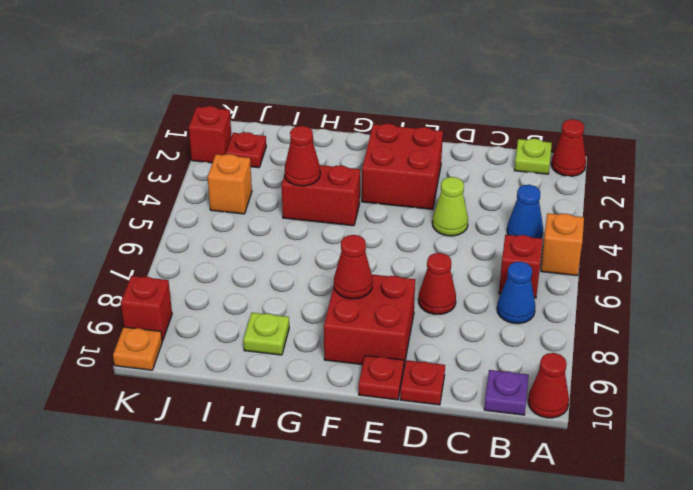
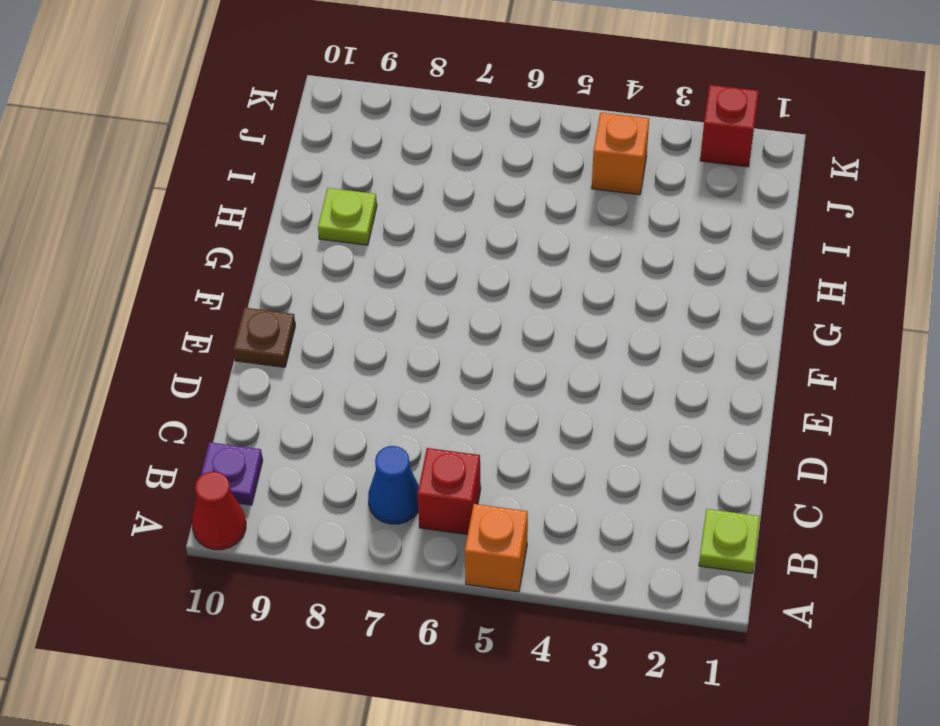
brown plate E10 level 1 -> red plate E10 level 1
none -> red cone A1 level 1
none -> blue cone B4 level 1
none -> lime cone D4 level 1

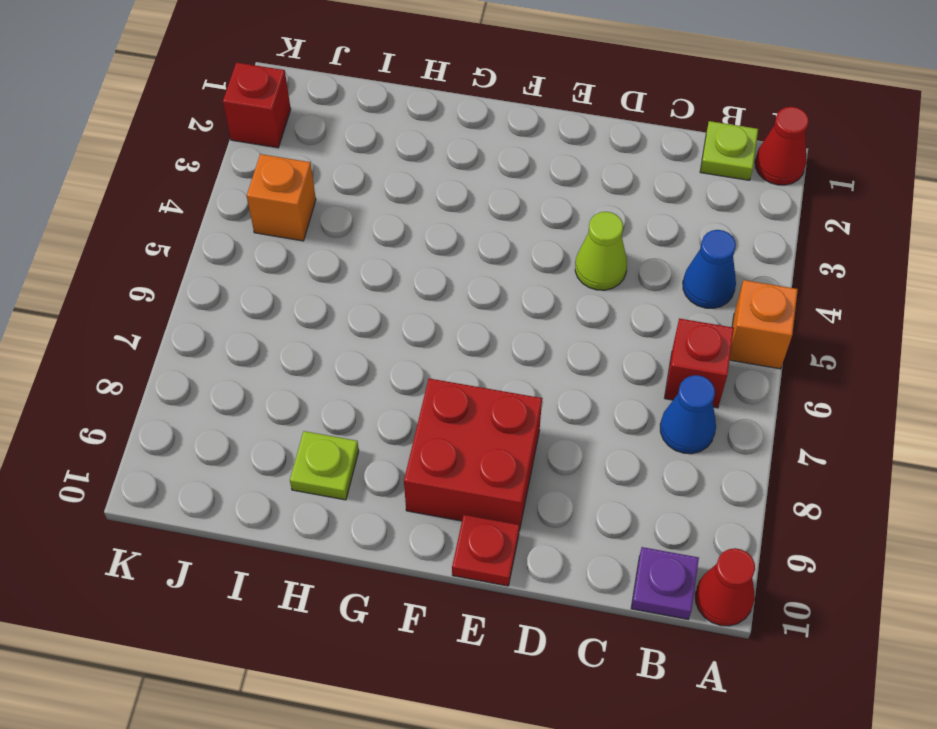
none -> red cone D7 level 1
none -> red plate D10 level 1
none -> red brick E2:F3 level 1

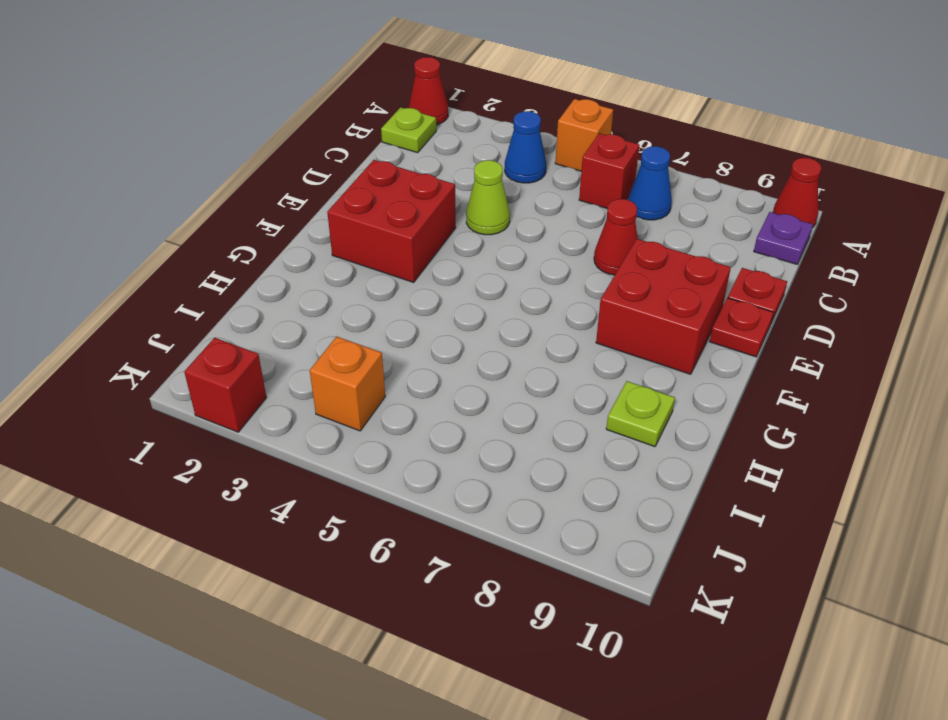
none -> red brick G4:H4 level 1
none -> red plate J2 level 1
none -> red brick K9 level 1

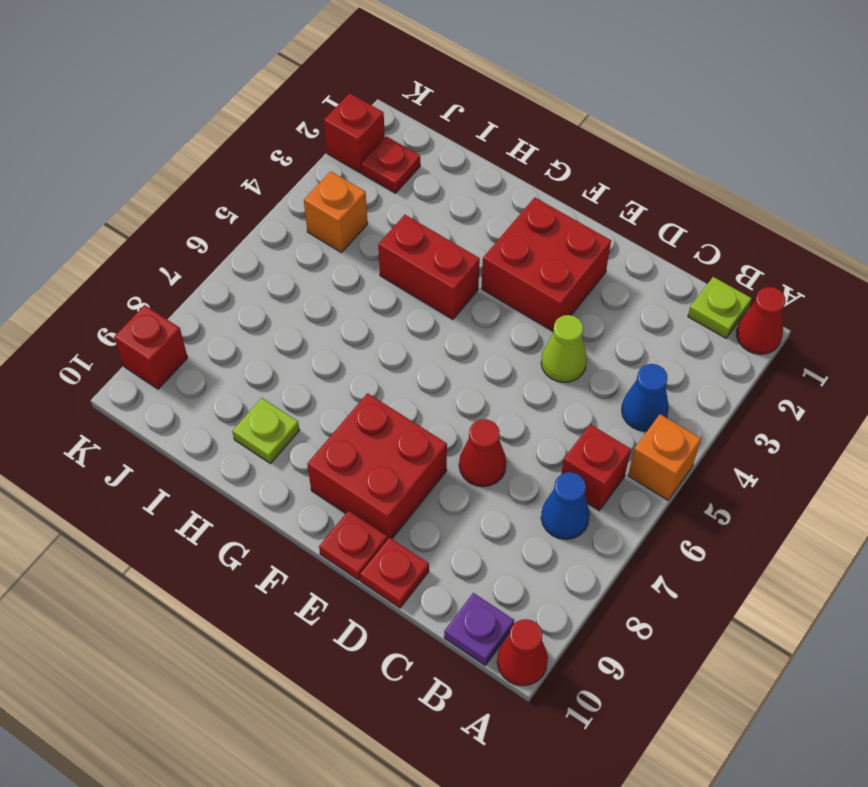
none -> orange plate K10 level 1
none -> red cone F8 level 2
none -> red cone H4 level 2

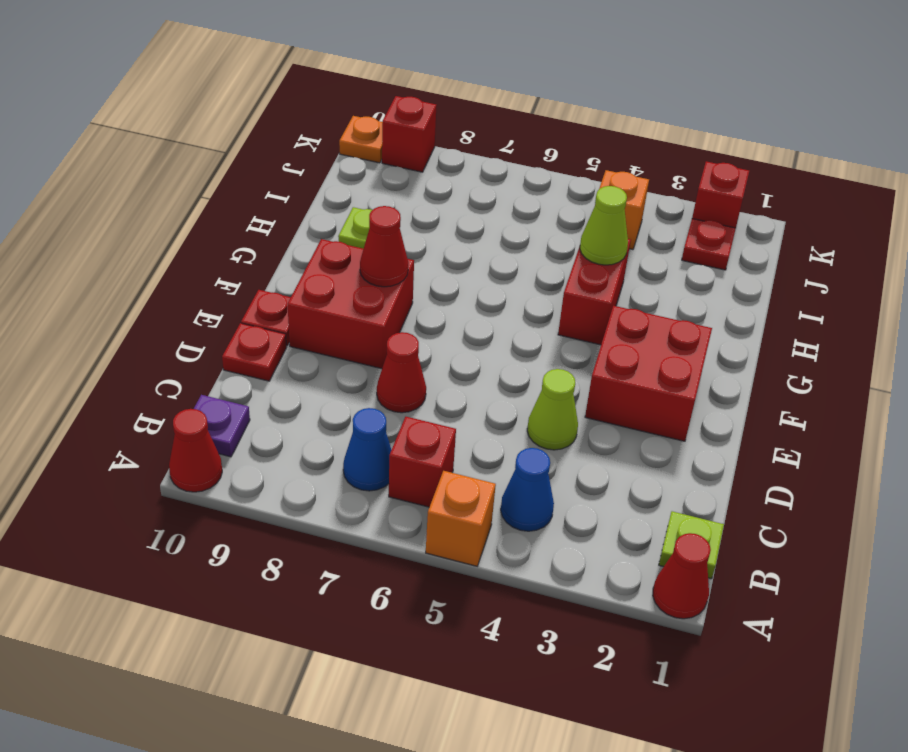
lime cone H4 level 2 -> red cone H4 level 2

